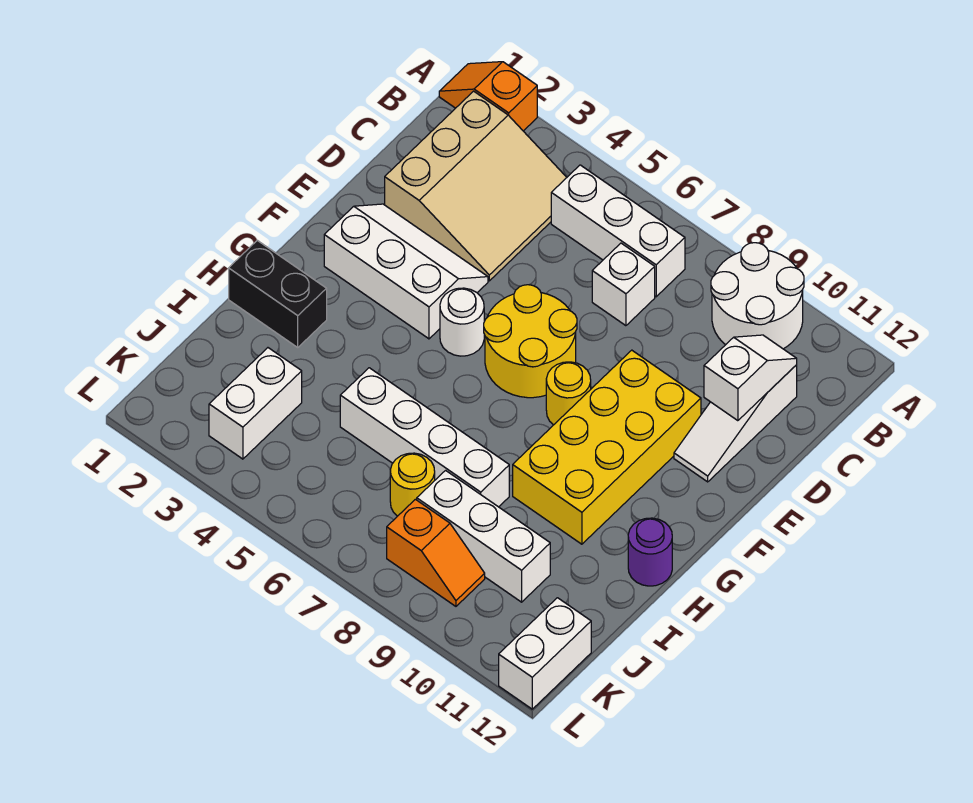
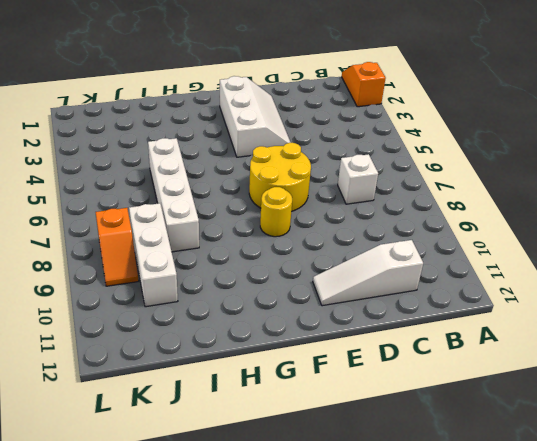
none -> white round brick A9:B10 level 1
none -> tan slope B2:D4 level 1 top 2
none -> white brick B5:B7 level 1

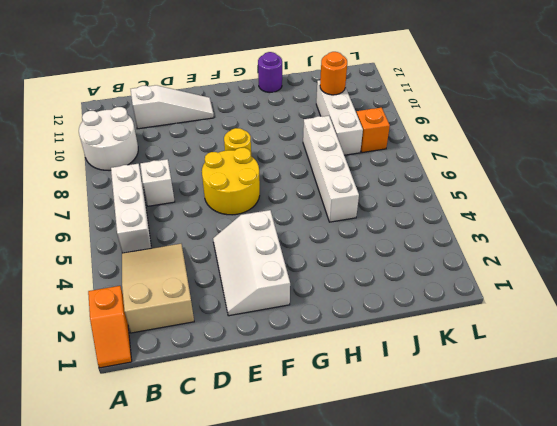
tan slope B2:C4 level 1 top 2 -> tan slope B2:D4 level 1 top 2
orange round brick J10 level 2 -> none
none -> yellow brick E9:H10 level 1
none -> white round brick F5 level 1
none -> black brick H1:H2 level 1

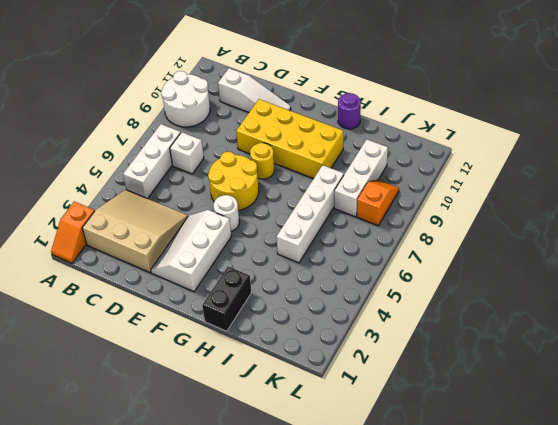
none -> white brick J3:K3 level 1
none -> yellow round brick J7 level 1
none -> white brick K12:L12 level 1

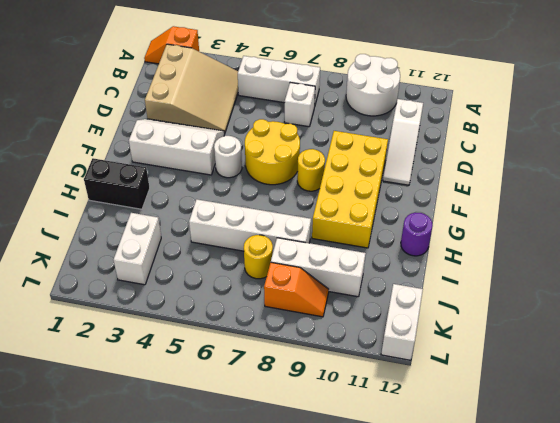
none -> white slope C11:D11 level 2 top D

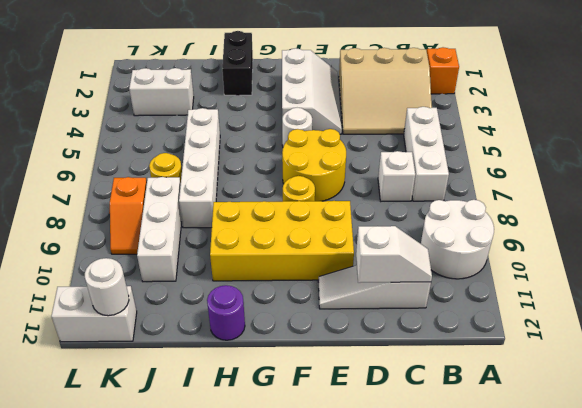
white round brick K12 level 2 -> none

